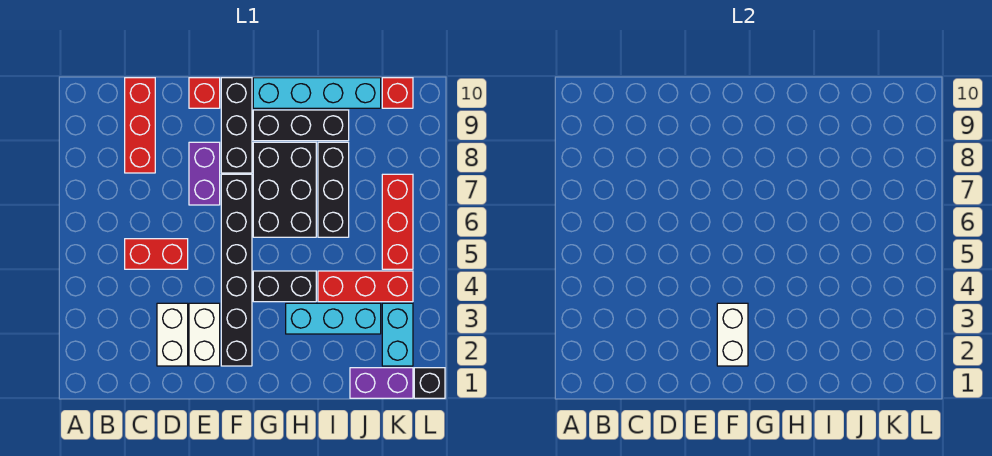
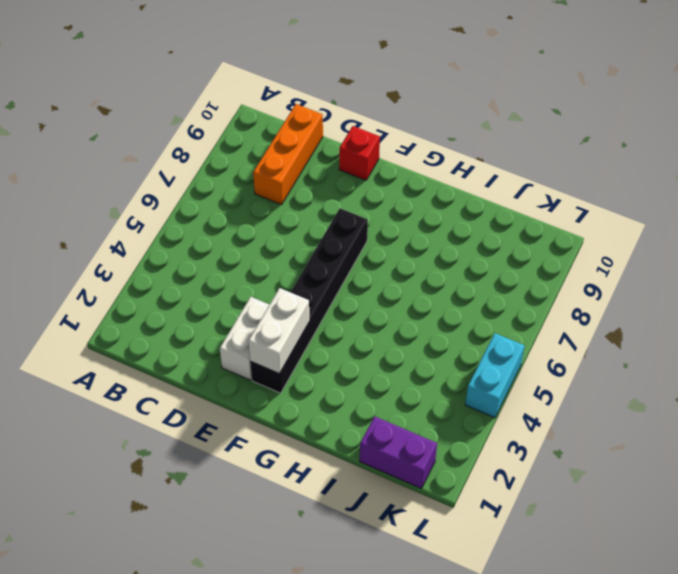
orange brick C8:C10 level 1 -> red brick C8:C10 level 1
cyan brick L4:L5 level 1 -> cyan brick K2:K3 level 1
none -> red brick C5:D5 level 1
none -> white brick D2:D3 level 1
none -> purple brick E7:E8 level 1

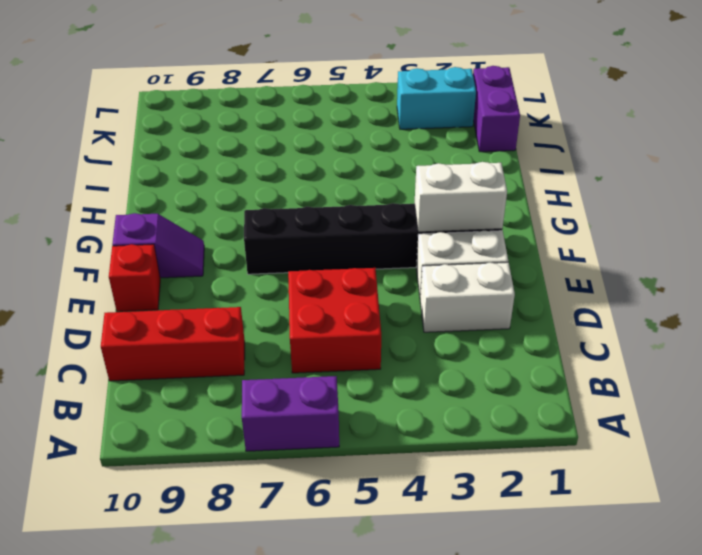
purple brick A6:A7 level 1 -> purple brick E7:E8 level 1
red brick C5:D6 level 1 -> red brick C5:D5 level 1
purple slope F9:F10 level 1 top 10 -> black brick F8:F10 level 1
none -> black brick G4:H4 level 1
none -> black brick G6:H8 level 1
none -> black brick G9:I9 level 1

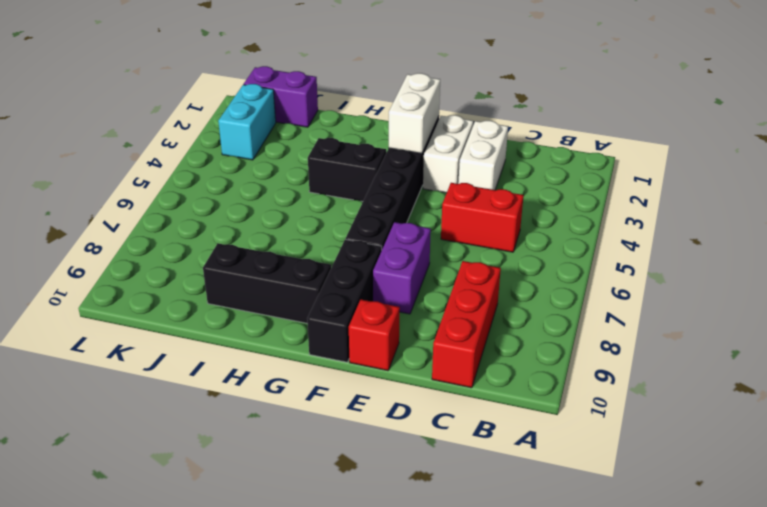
none -> black brick G6:H8 level 1
none -> cyan brick G10:J10 level 1
none -> cyan brick H3:J3 level 1

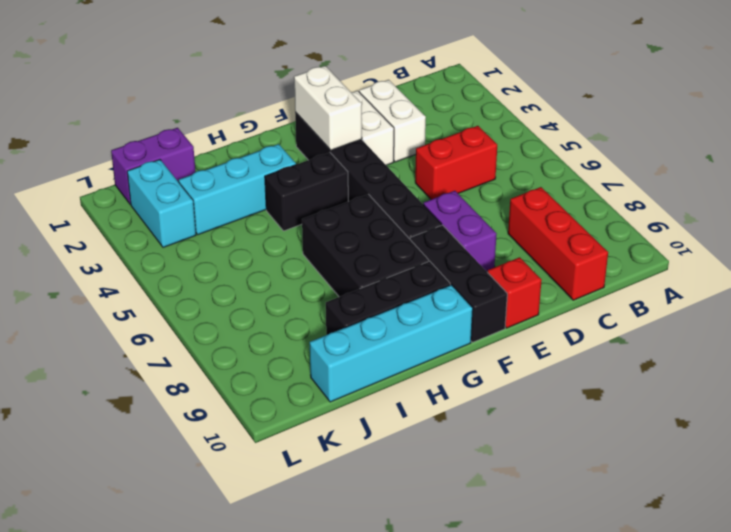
none -> red brick I4:K4 level 1
none -> black brick I6:I8 level 1
none -> red brick K5:K7 level 1

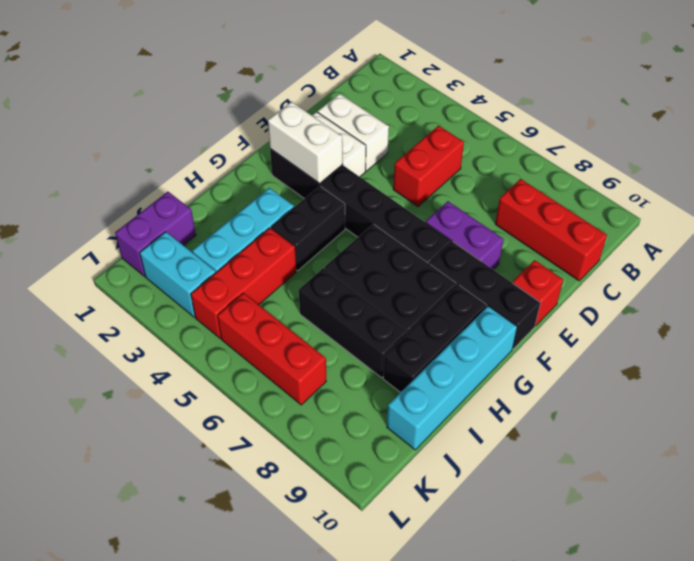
none -> red brick K10 level 1
none -> black brick L1 level 1

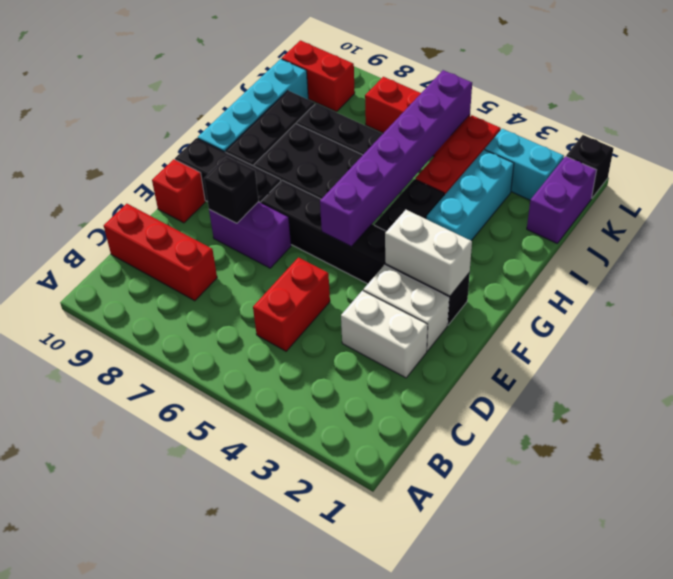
black brick E8 level 2 -> none
purple brick F5:K5 level 2 -> none
red brick K9:K10 level 1 -> red brick K10 level 1

